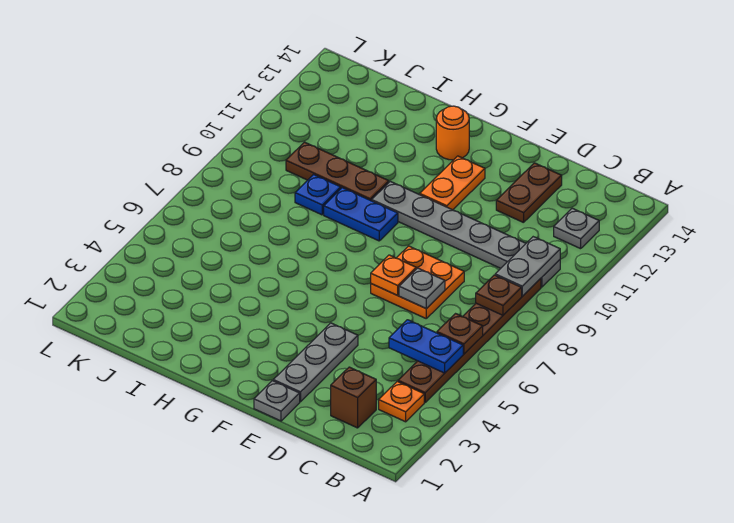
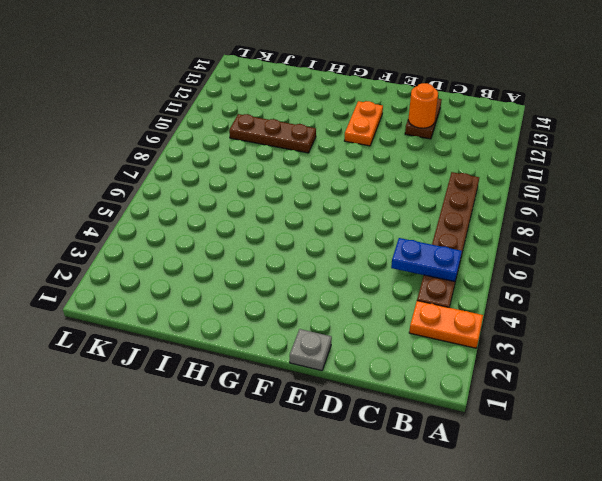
orange plate A3:B3 level 1 -> orange plate B3 level 1
orange round brick D12 level 2 -> orange round brick G13 level 1
none -> grey plate B10:G10 level 1
none -> grey plate B12 level 1
none -> brown brick C2 level 1

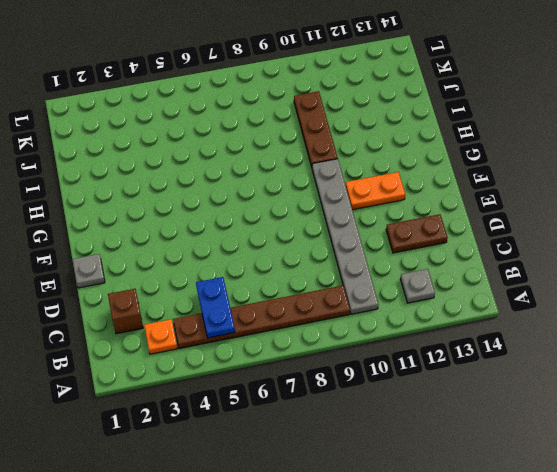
none -> orange plate D7:E8 level 1
none -> grey plate E2:E4 level 1
none -> blue plate G9:H9 level 1

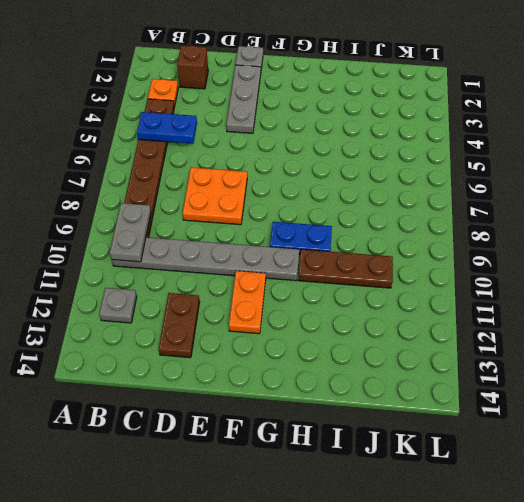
none -> orange round brick G13 level 1
none -> blue plate I9 level 1
none -> brown plate B6 level 2

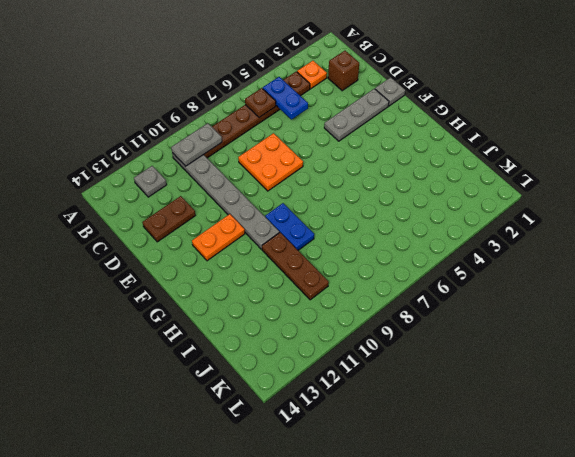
none -> orange round brick G13 level 1
none -> blue plate I9 level 1
none -> brown plate B8 level 2

